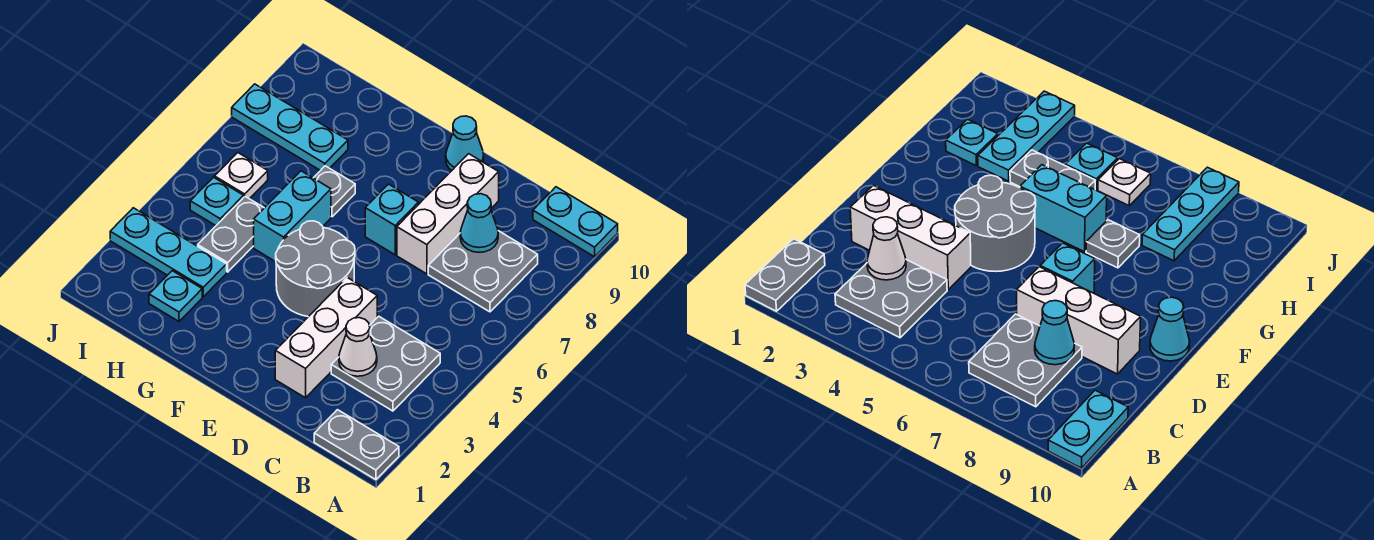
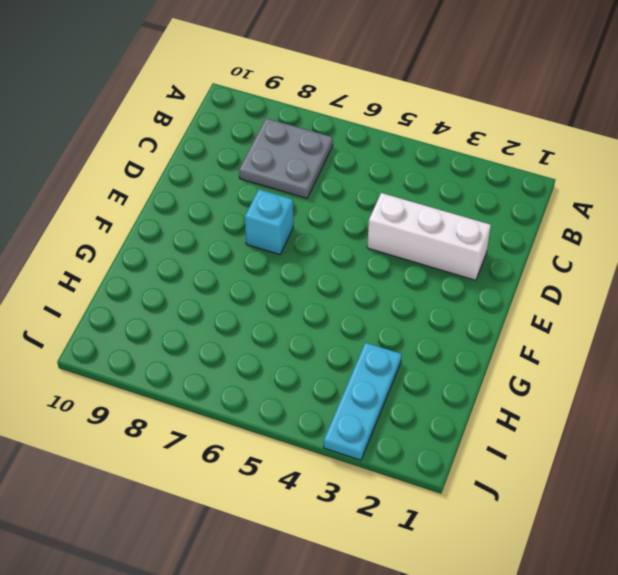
none -> grey plate A1:B1 level 1
none -> cyan plate A10:B10 level 1
none -> grey plate B3:C4 level 1

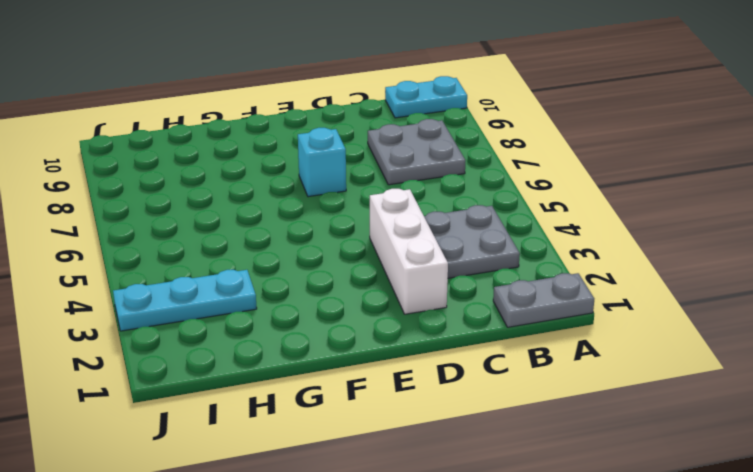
none -> white brick D7:D9 level 1
none -> grey round brick E4:F5 level 1
none -> cyan cone E10 level 1

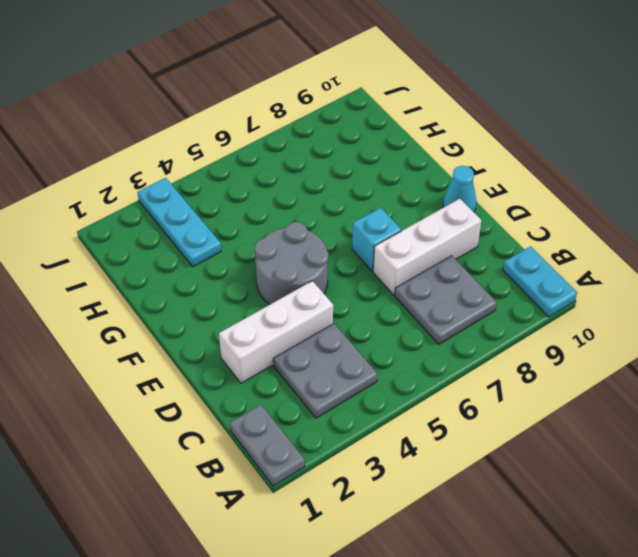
none -> cyan brick G5:G6 level 1
none -> grey plate G7 level 1
none -> cyan plate H2 level 1

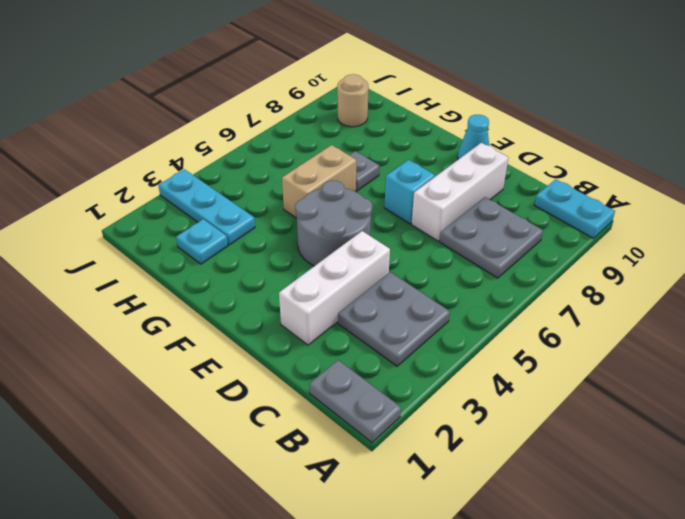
tan brick G5:G6 level 1 -> cyan brick G5:G6 level 1
tan round brick I9 level 1 -> none
none -> grey plate H4:H5 level 1
none -> cyan plate H8:J8 level 1
none -> cyan plate I5 level 1

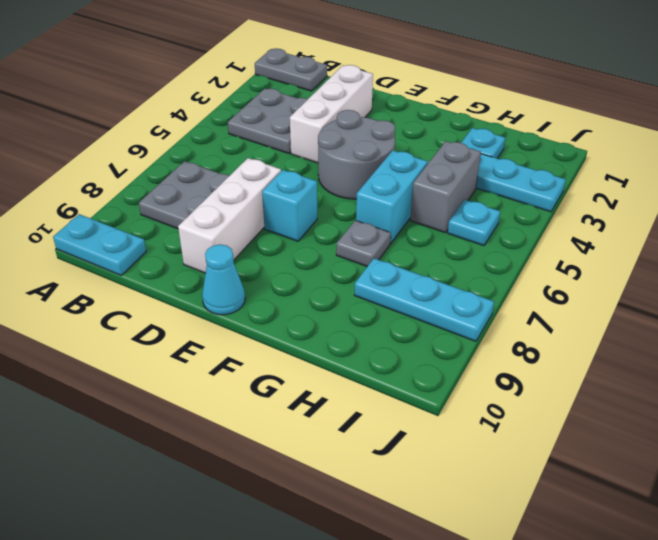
grey brick H4:H5 level 1 -> grey plate H4:H5 level 1
none -> white plate I6 level 1
none -> white cone C3 level 2
none -> cyan cone C8 level 2

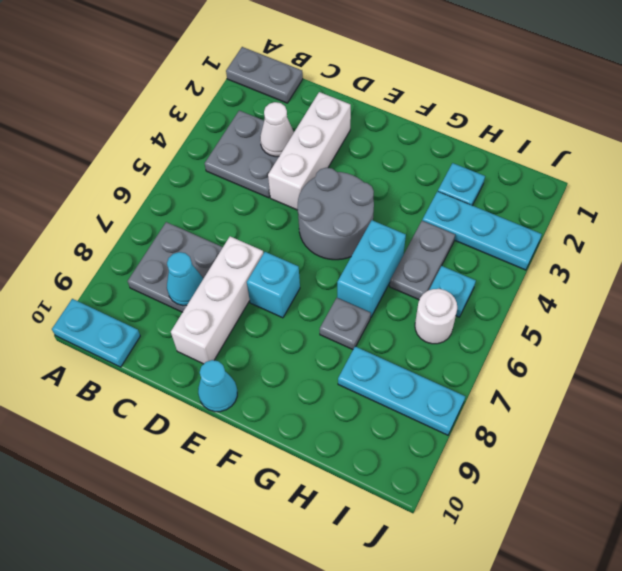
white round brick I6 level 1 -> white plate I6 level 1

